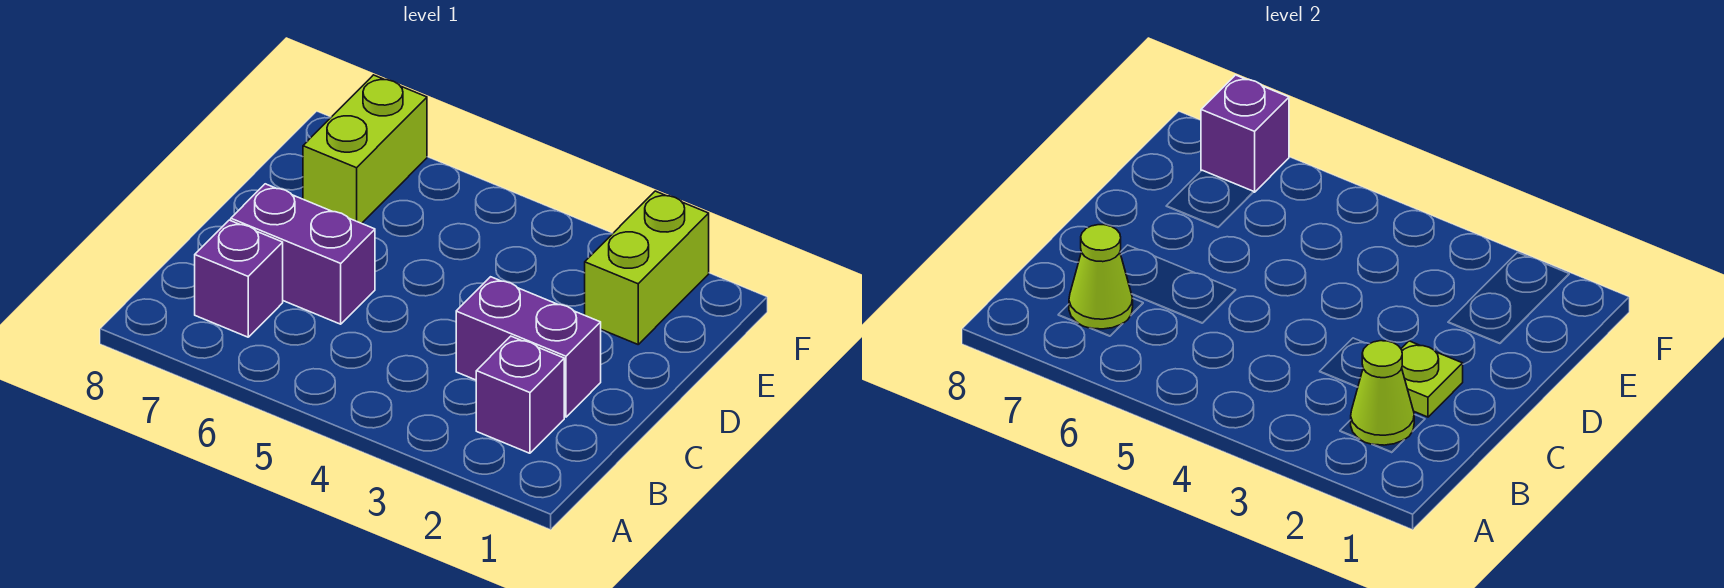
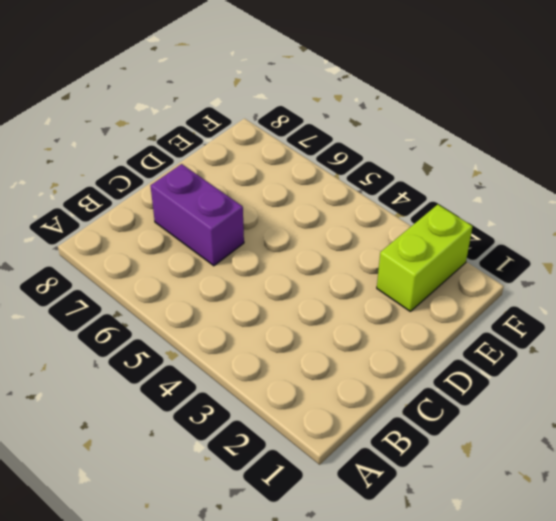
none -> purple brick B2 level 1
none -> purple brick B7 level 1

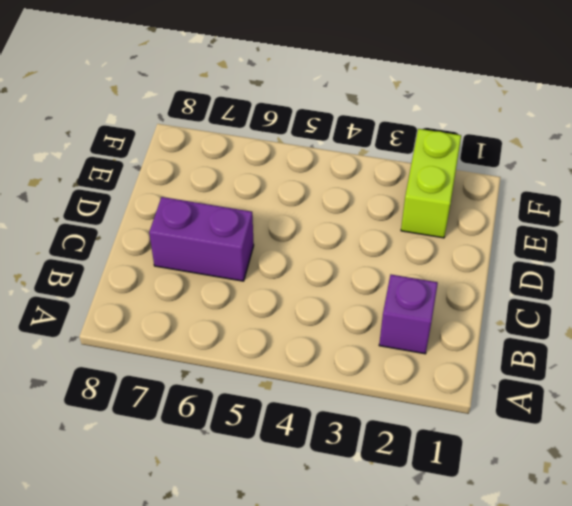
none -> purple brick B7 level 1
none -> purple brick C2:C3 level 1

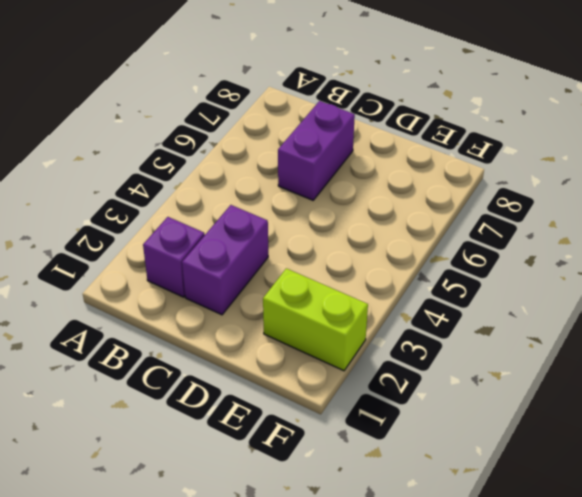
none -> purple brick B7 level 1
none -> lime brick E7:F7 level 1

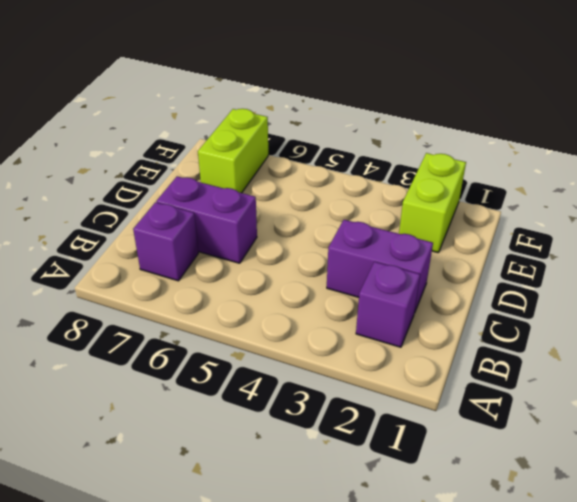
none -> lime cone B2 level 2
none -> lime cone B7 level 2

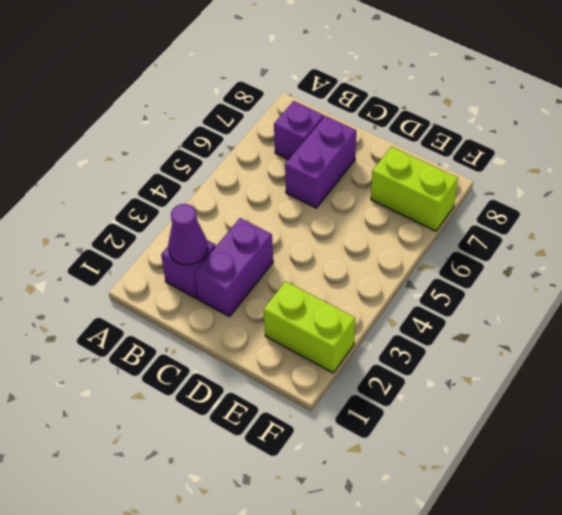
purple cone B2 level 2 -> lime cone B2 level 2
none -> lime cone B7 level 2
none -> lime plate C2 level 2

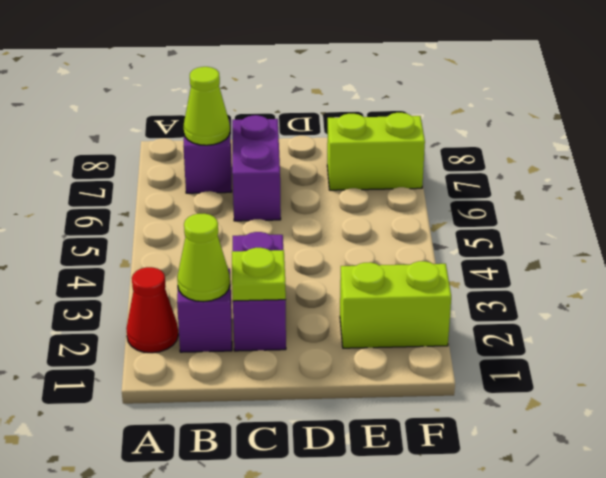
red cone A2 level 1 -> none
none -> purple brick F7 level 2

